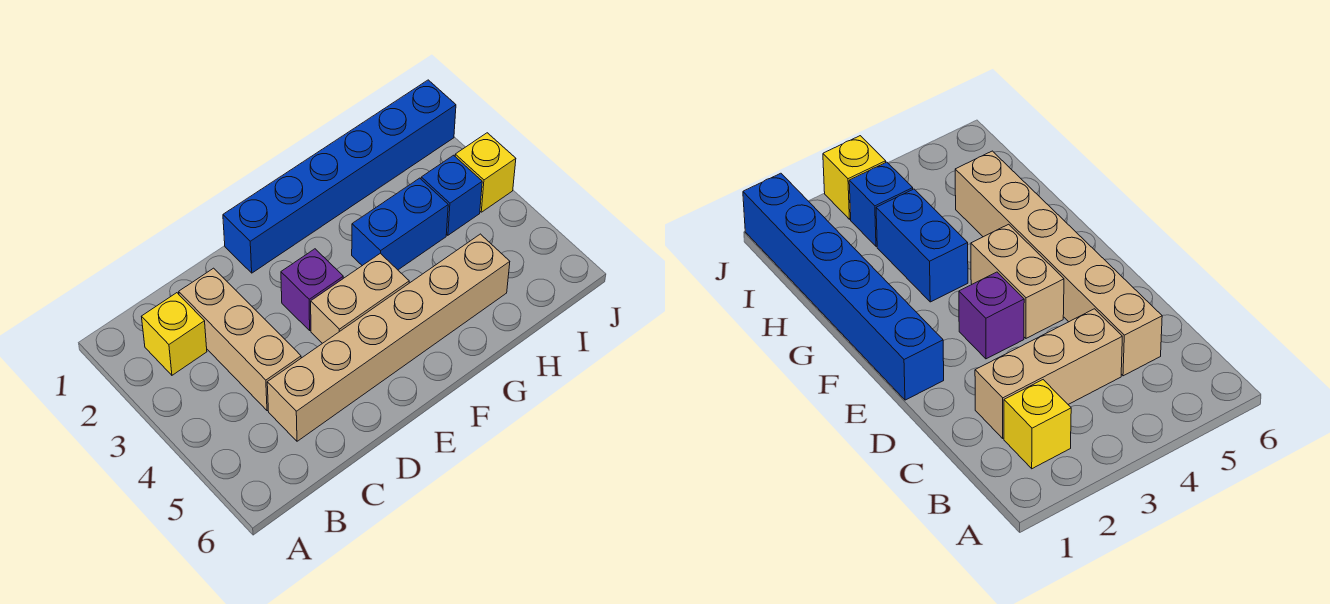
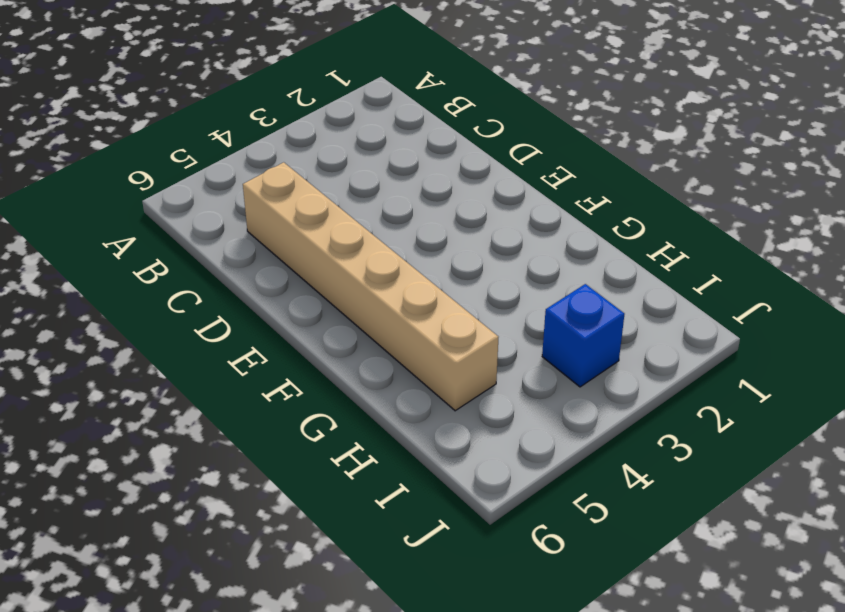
none -> yellow brick B2 level 1
none -> tan brick C2:C4 level 1

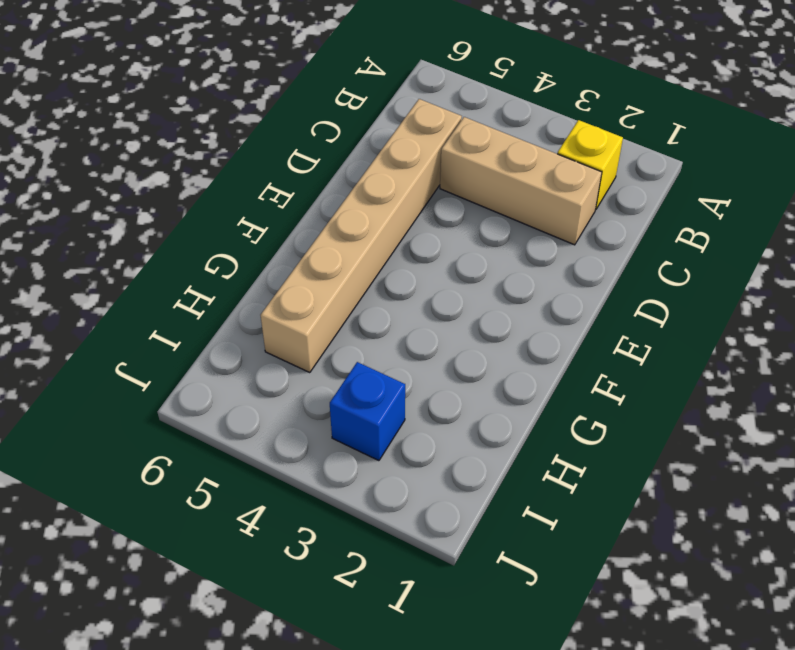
none -> blue brick E1:J1 level 1
none -> purple brick E3 level 1

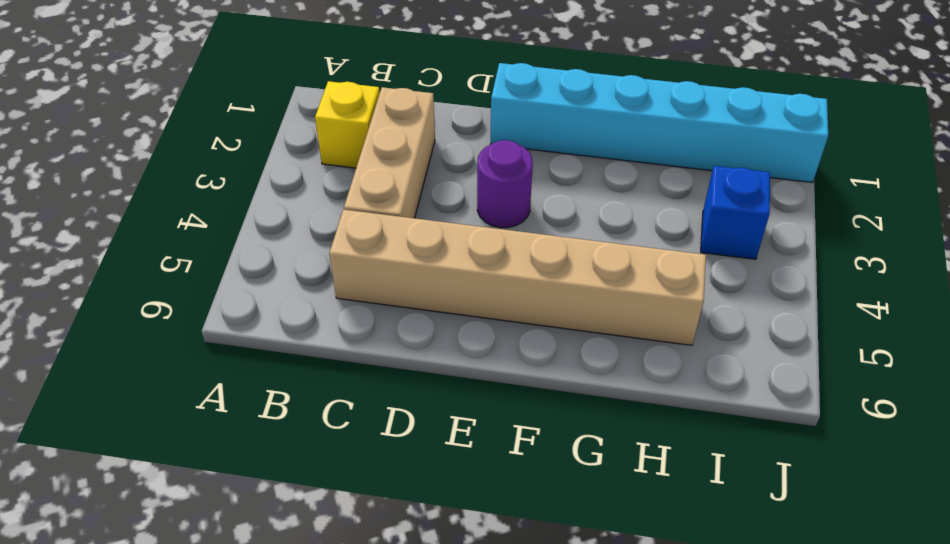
cyan brick E1:J1 level 1 -> blue brick E1:J1 level 1
purple round brick E3 level 1 -> purple brick E3 level 1
none -> tan brick E4:F4 level 1
none -> blue brick G3:H3 level 1

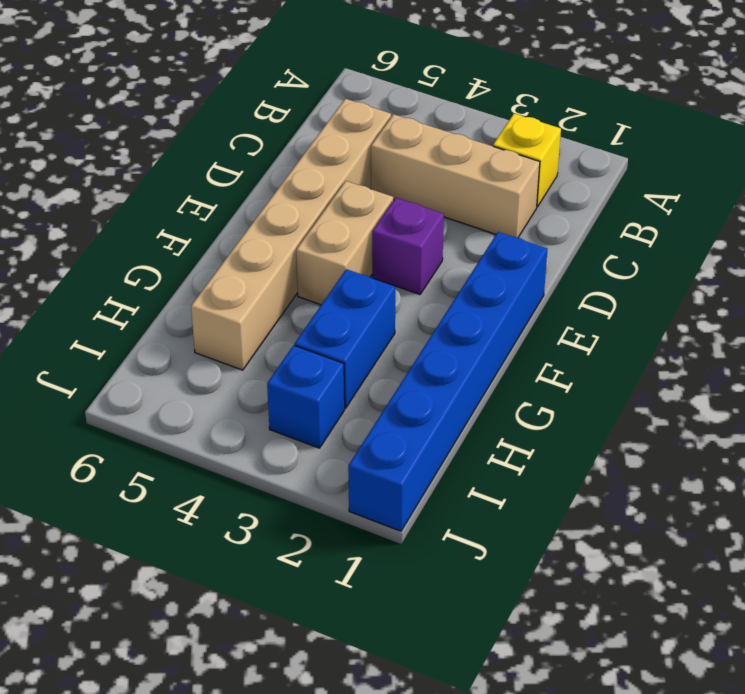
none -> yellow brick J3 level 1

